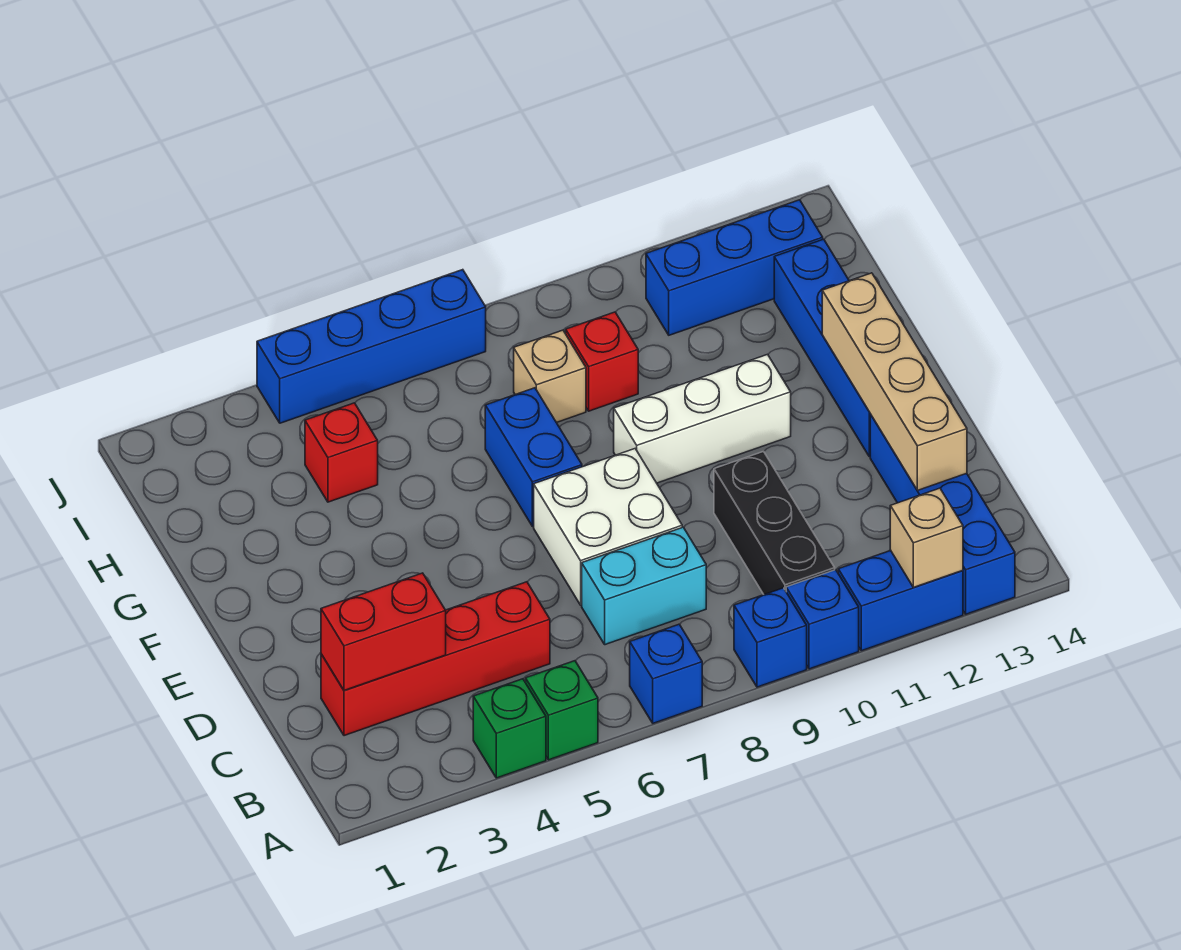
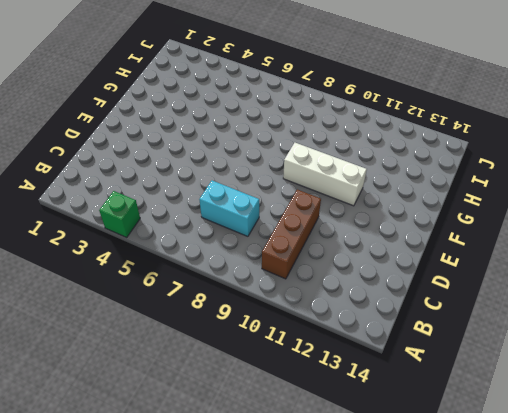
brown brick B10:D10 level 1 -> black brick B10:D10 level 1
none -> green brick A5 level 1
none -> blue brick A7 level 1
none -> blue brick A9 level 1

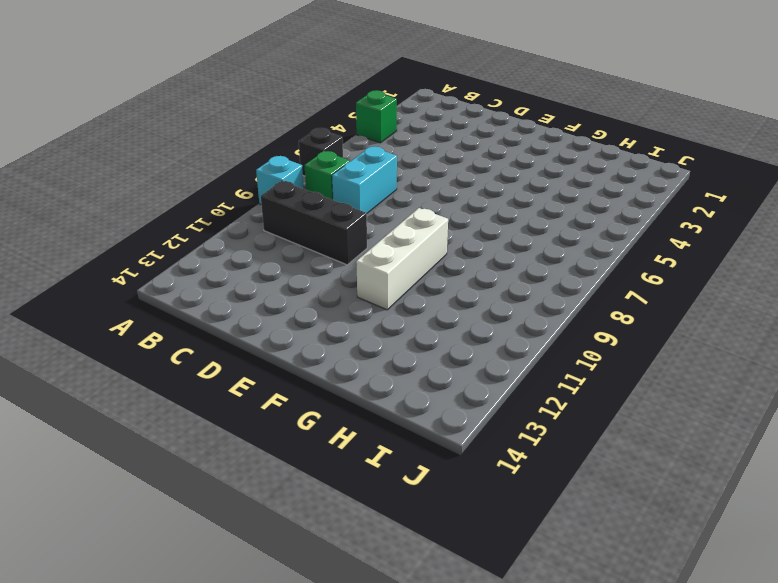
black brick A7 level 1 -> blue brick A7 level 1
cyan brick A9 level 1 -> blue brick A9 level 1
green brick B8 level 1 -> green brick A5 level 1
none -> blue brick A10 level 1
none -> blue brick A11:A12 level 1
none -> blue brick A13:D13 level 1

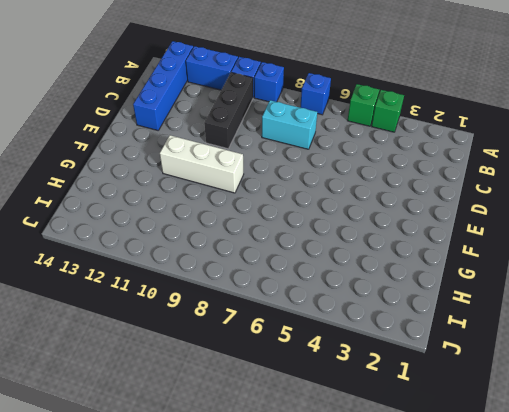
none -> red brick C2:C5 level 1
none -> white brick D7:E8 level 1
none -> blue brick E13:H13 level 1

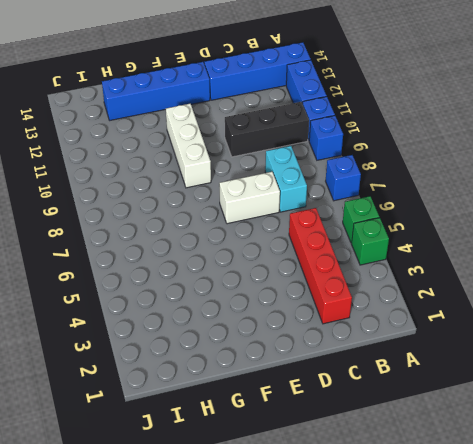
white brick D7:E7 level 1 -> white brick D7:E8 level 1
none -> blue brick F7:G7 level 1
none -> red brick H4 level 1
none -> tan brick H8 level 1

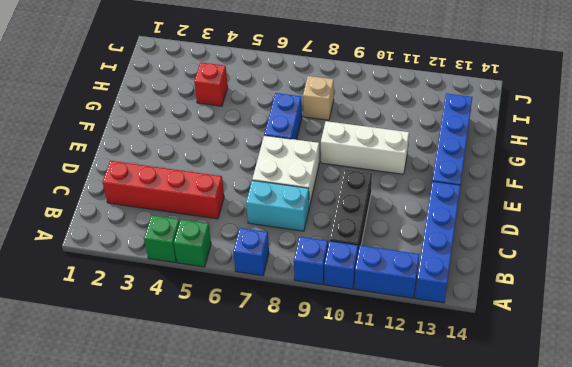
none -> red brick H9 level 1
none -> blue brick I11:I13 level 1
none -> blue brick J4:J7 level 1

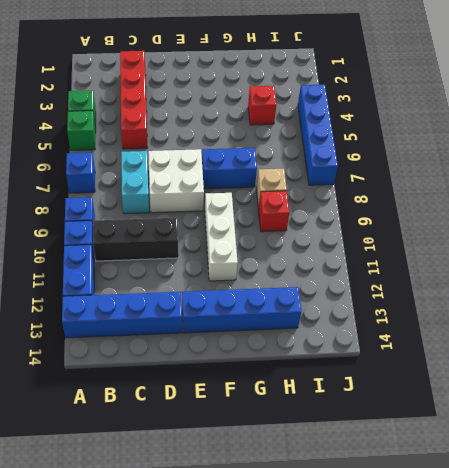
none -> blue brick I11:I13 level 1
none -> tan brick A12 level 2
none -> red brick C2:C3 level 2

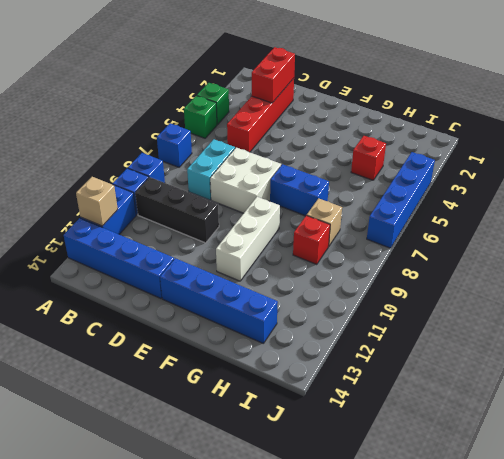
none -> blue brick I11:I13 level 1
none -> tan brick C13:F13 level 2

